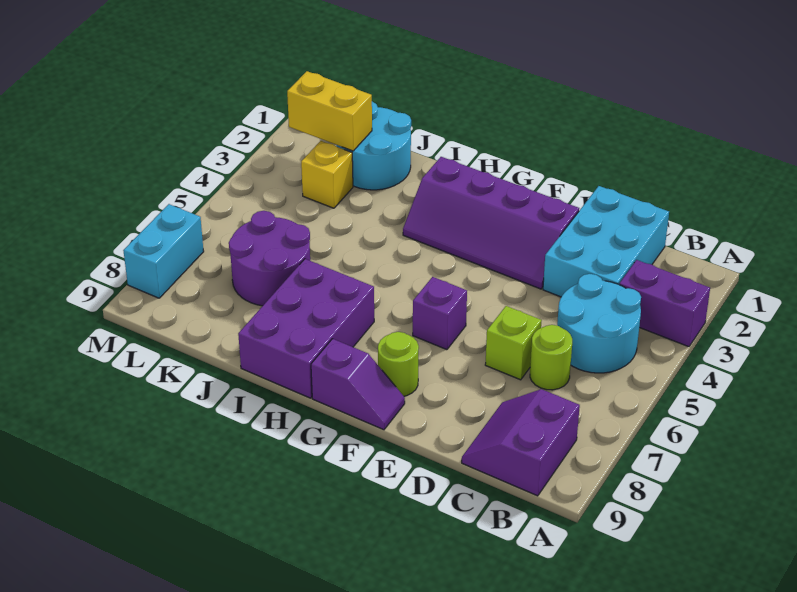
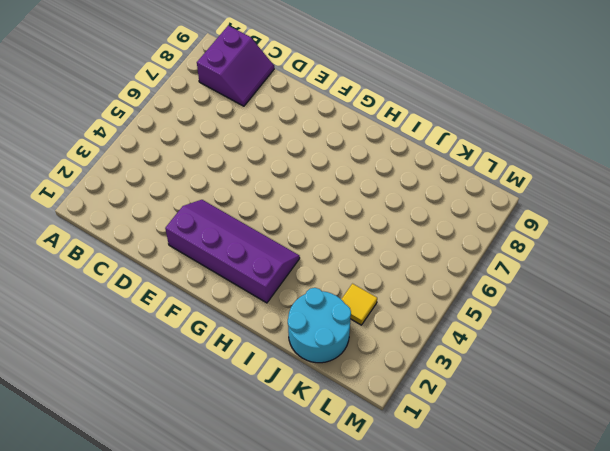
yellow tile K3 level 1 -> yellow brick K3 level 1
none -> purple brick A3:B3 level 1
none -> cyan round brick B4:C5 level 1
none -> cyan brick C1:D3 level 1

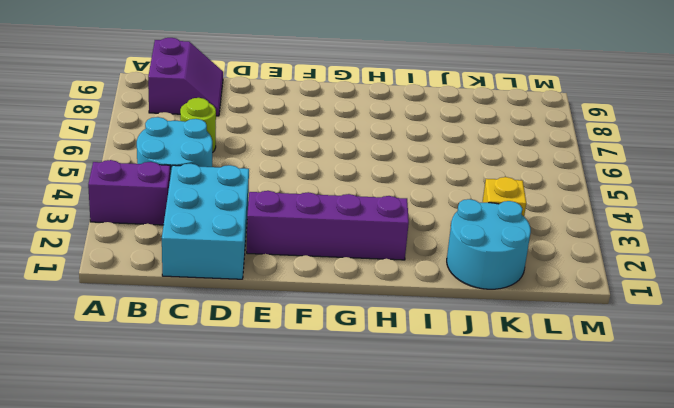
none -> lime brick D6 level 1
none -> purple brick F6 level 1
none -> lime round brick F8 level 1

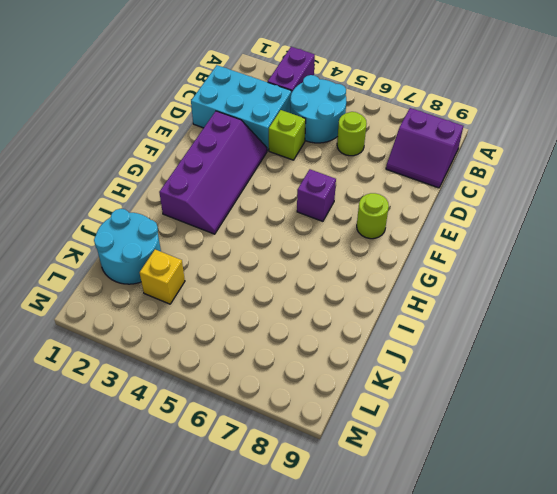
lime brick D4 level 1 -> lime brick D6 level 1
none -> purple slope F9:G9 level 1 top G
none -> purple brick H7:I9 level 1
none -> purple round brick J6:K7 level 1

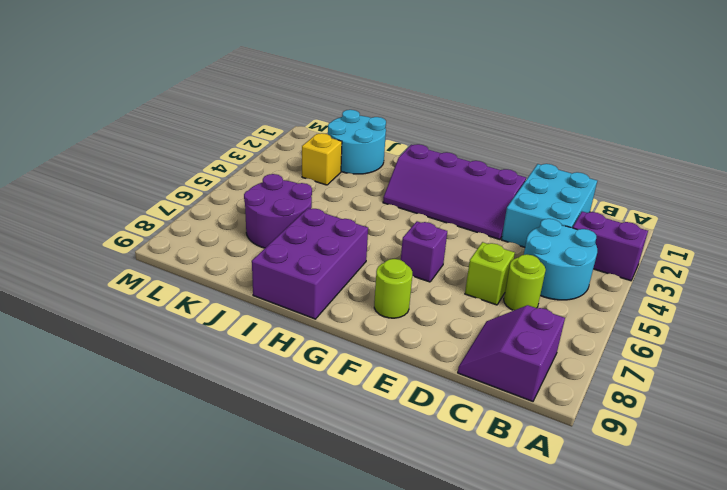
none -> purple slope F9:G9 level 1 top G
none -> cyan brick M7:M8 level 1
none -> yellow brick K2:L2 level 2

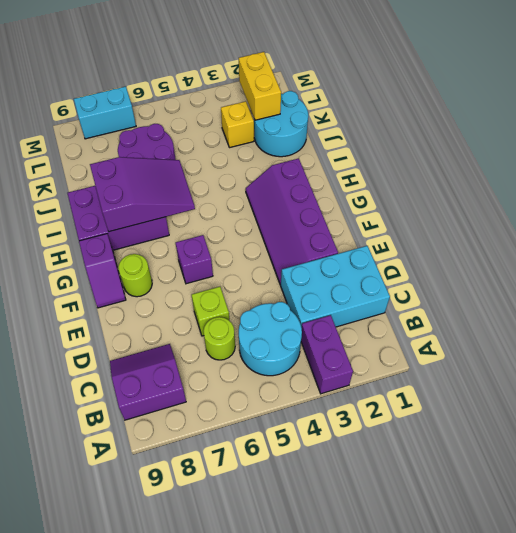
purple slope H6:I8 level 2 top 8 -> none

